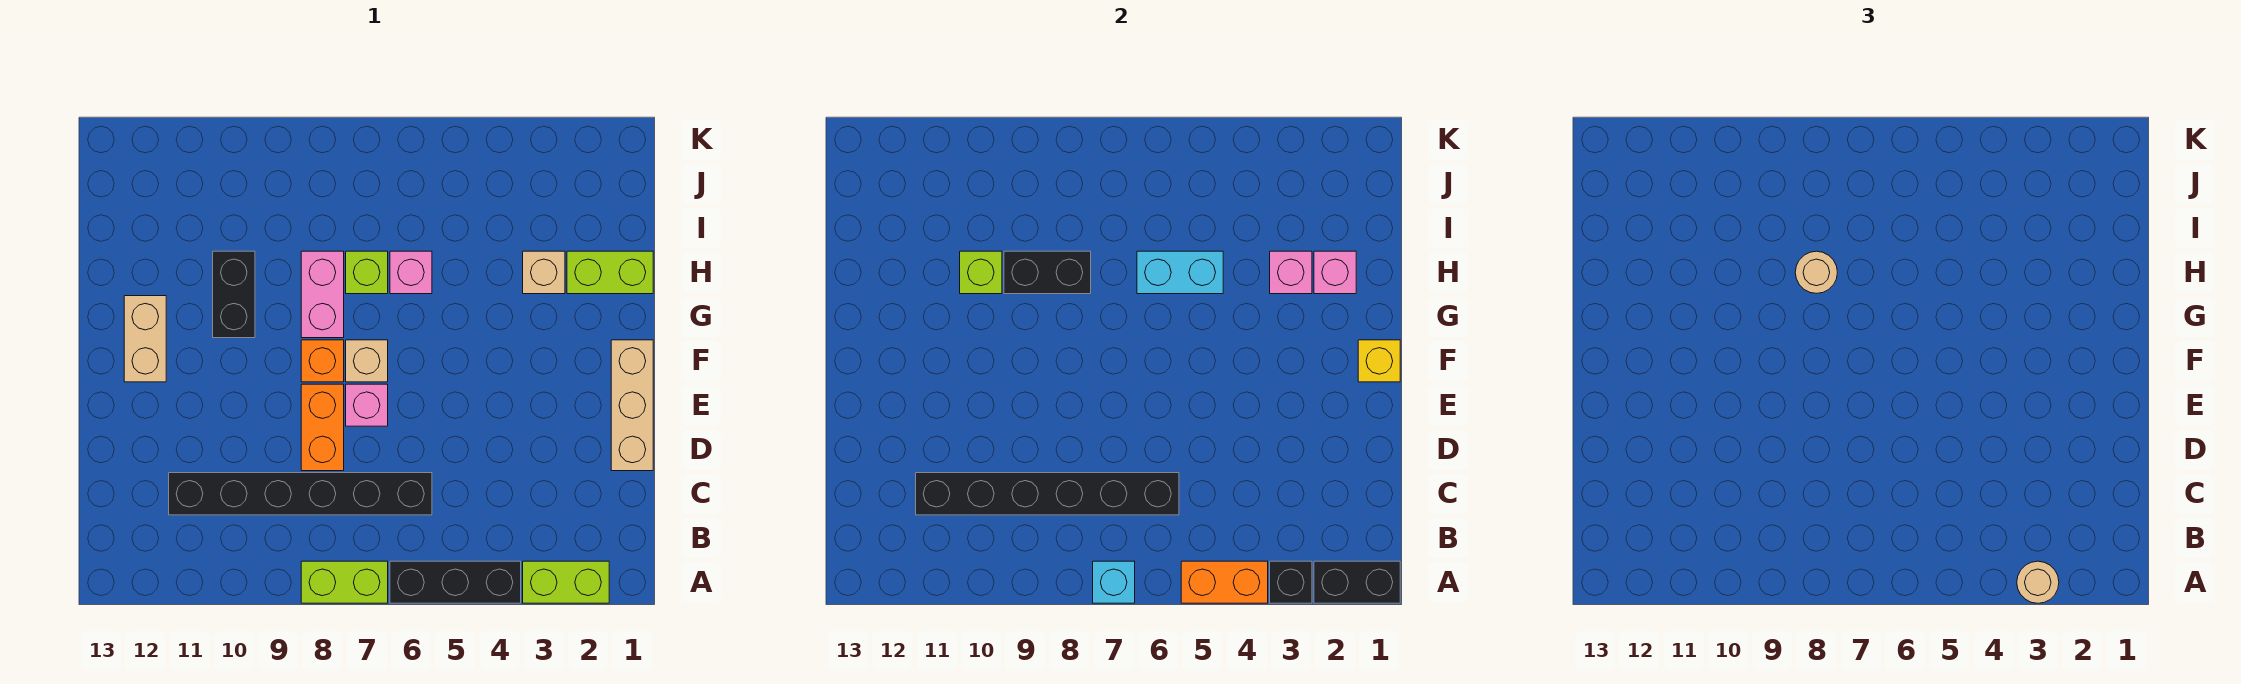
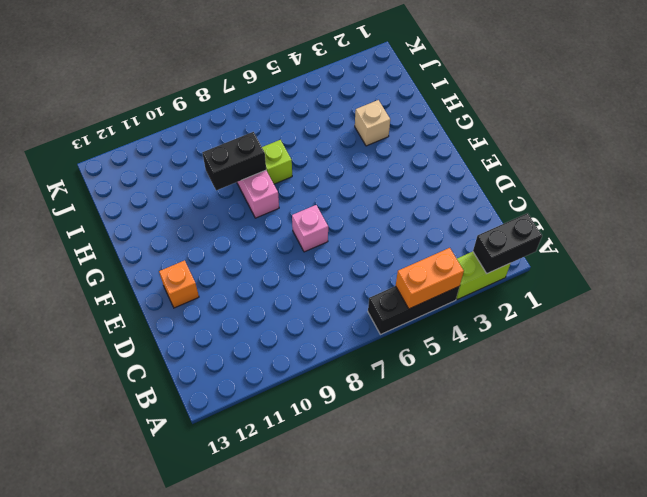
orange brick E12 level 1 -> orange brick F8 level 1
none -> lime brick A7:A8 level 1
none -> black brick C6:C11 level 1
none -> tan brick D1:F1 level 1

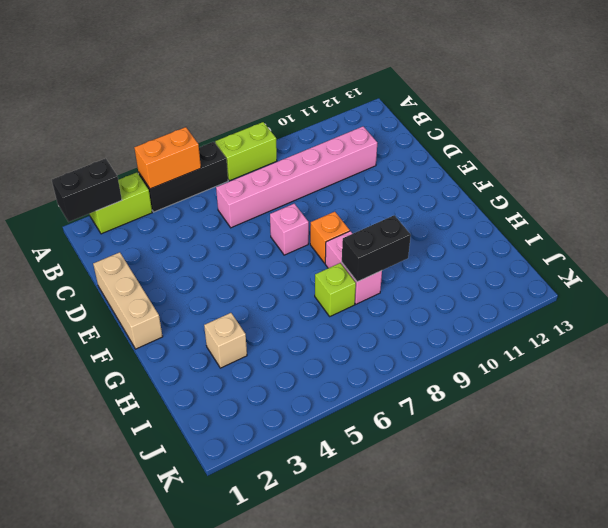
pink brick C6:C11 level 1 -> black brick C6:C11 level 1
none -> orange brick D8:E8 level 1
none -> tan brick F7 level 1
none -> tan brick F12:G12 level 1

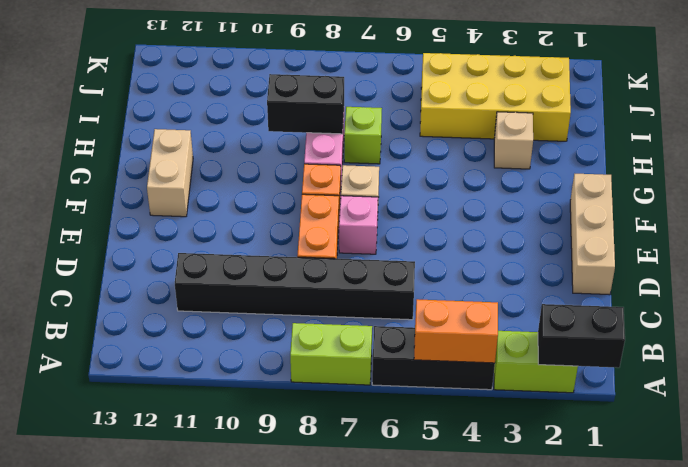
yellow brick I2:J5 level 1 -> none
none -> black brick G10:H10 level 1
none -> lime brick H1:H2 level 1
none -> pink brick H6 level 1

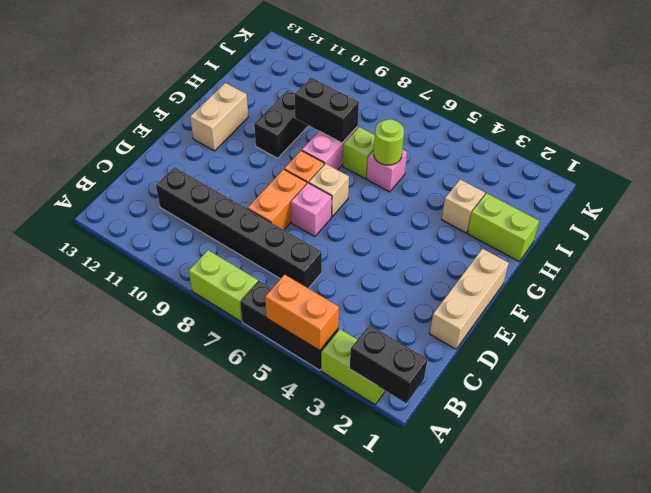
lime round brick H6 level 2 -> cyan brick H5:H6 level 2
none -> black brick A3 level 2
none -> cyan brick A7 level 2
none -> black brick C6:C11 level 2

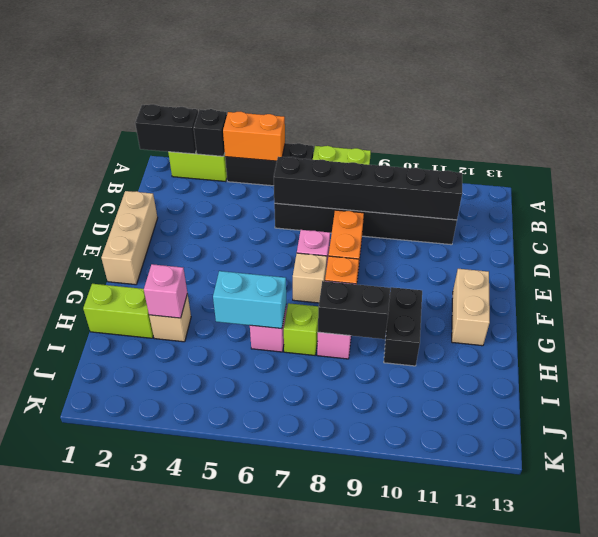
none -> cyan brick A7 level 2
none -> yellow brick F1 level 2
none -> pink brick H2 level 2

